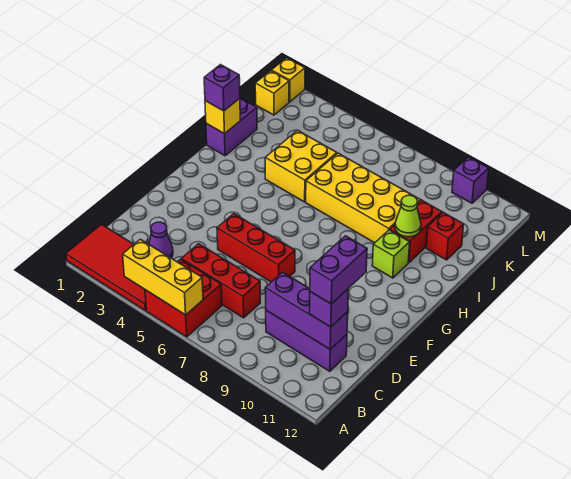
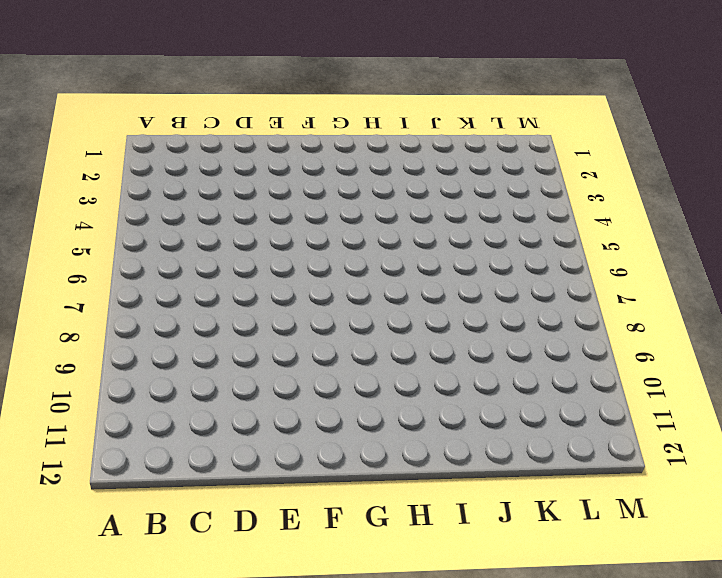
none -> red tile A1:B4 level 1
none -> red brick A5:B6 level 1
none -> purple cone C3 level 1

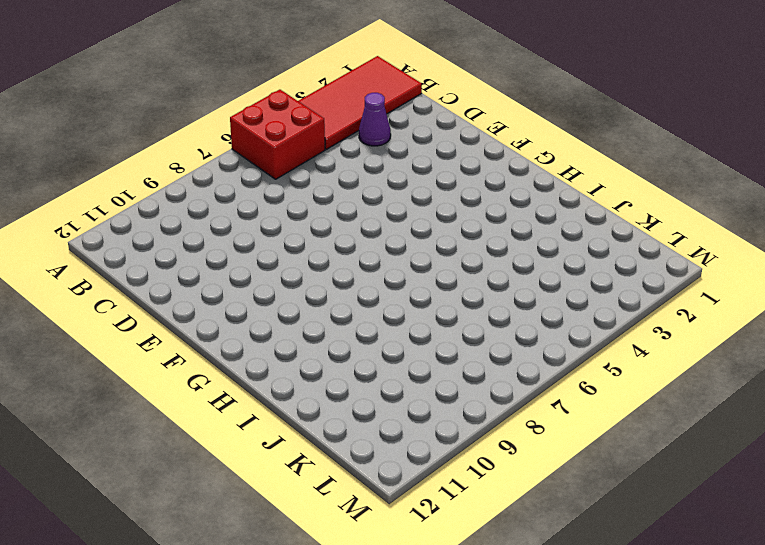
none -> red brick C5:C7 level 1
none -> purple brick C9:C11 level 1
none -> red brick E5:E7 level 1

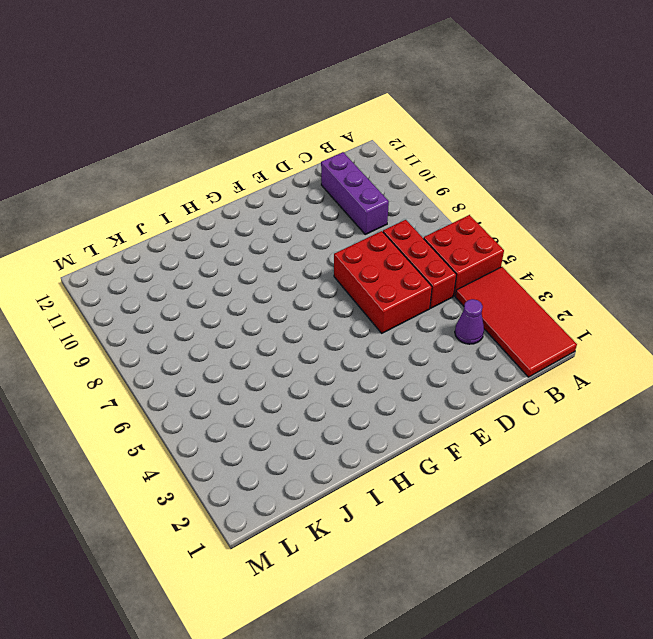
red brick D5:E7 level 1 -> red brick E5:E7 level 1
none -> lime brick H10 level 1
none -> purple brick I1:J1 level 1
none -> yellow brick I4:J5 level 1

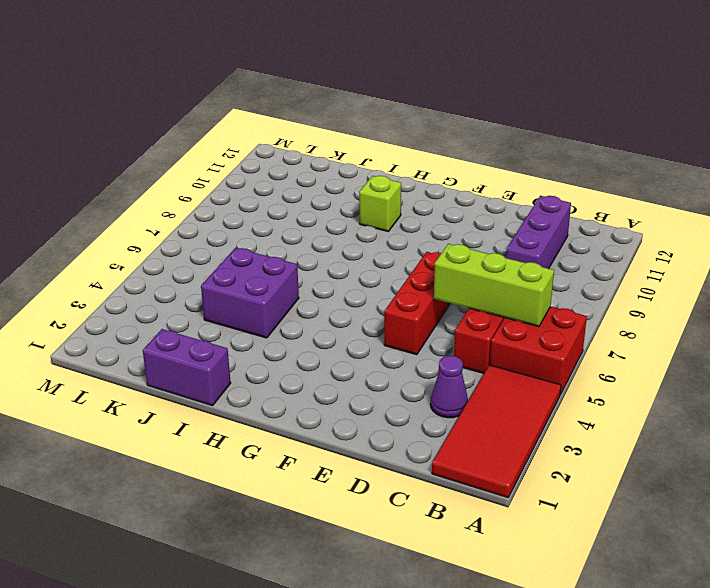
lime brick B6:D6 level 2 -> none
purple brick I4:J5 level 1 -> yellow brick I4:J5 level 1
none -> yellow brick I6:J9 level 1
none -> red brick I10:J10 level 1
none -> red brick J11 level 1

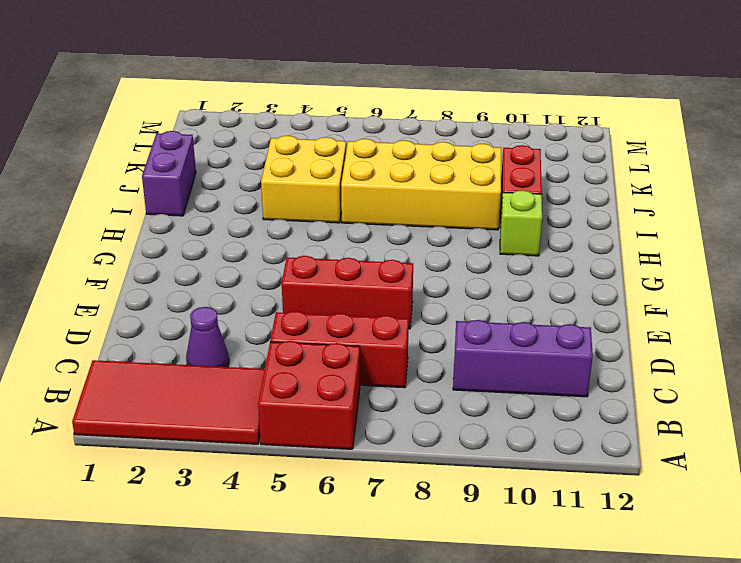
none -> red brick J11 level 1
none -> yellow brick L1 level 1
none -> yellow brick M1 level 1

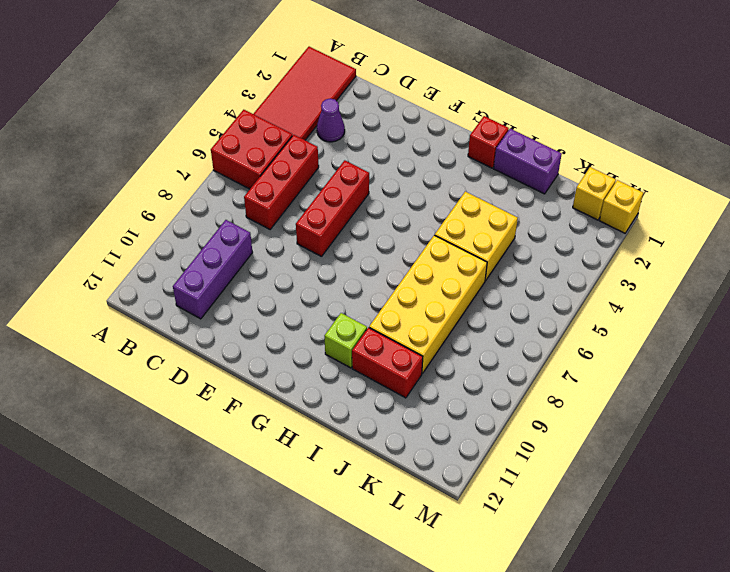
red brick H1 level 1 -> red brick J11 level 1
none -> purple brick M10 level 1
none -> yellow brick A4:A6 level 2
none -> purple brick C9:C11 level 2

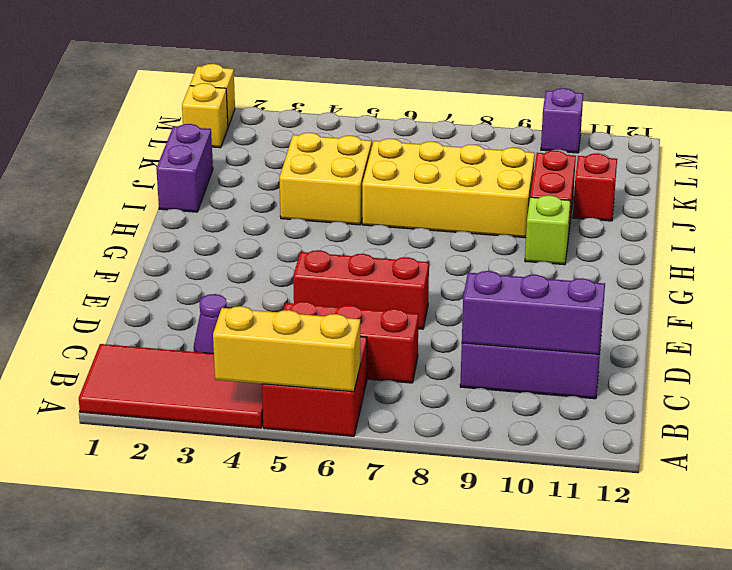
none -> yellow brick I1 level 2
none -> lime cone I10 level 2
none -> purple brick C11 level 3

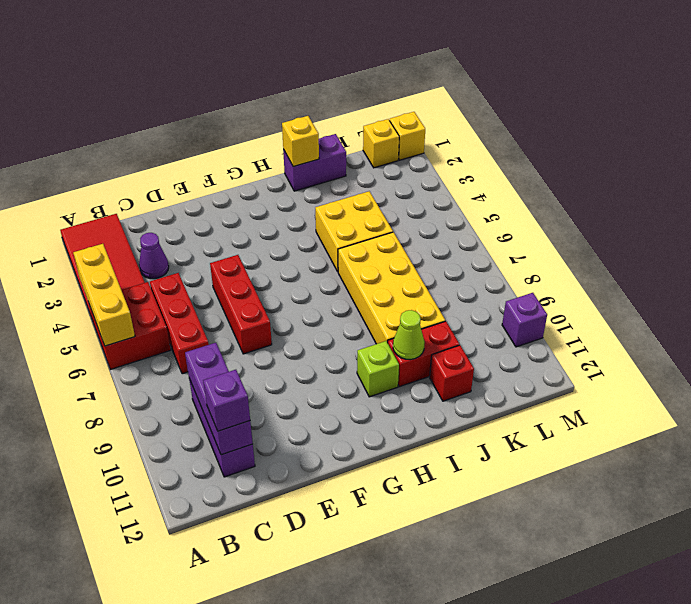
none -> purple brick I1 level 3
none -> purple brick C11:D11 level 4

